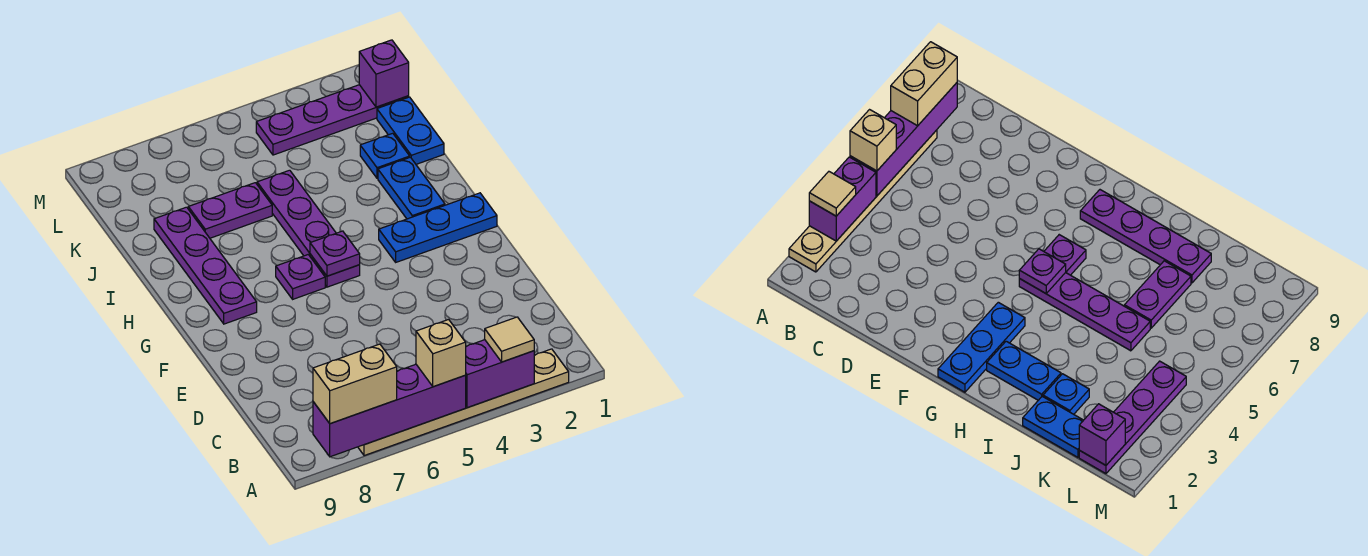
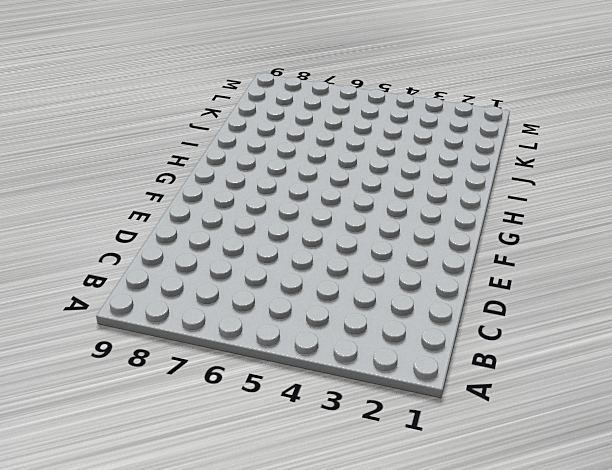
none -> tan plate A2:A7 level 1
none -> blue plate G1:G3 level 1
none -> purple plate G5:J5 level 1

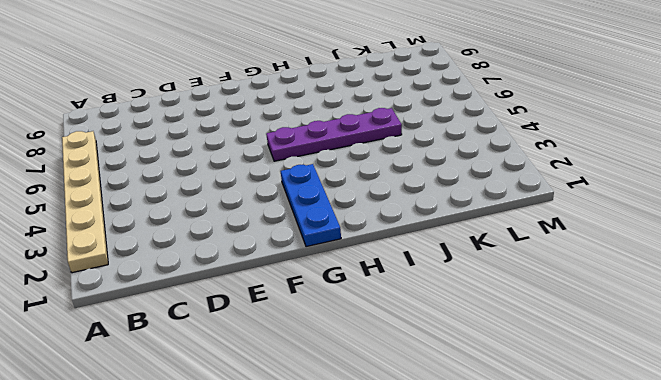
none -> purple plate G6 level 1
none -> purple plate G8:J8 level 1
none -> blue plate H2:I2 level 1

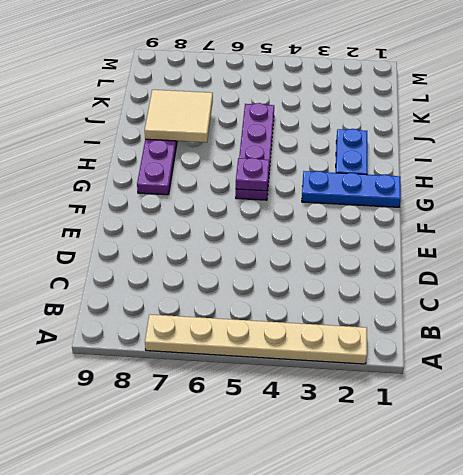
tan tile I7:J8 level 2 -> none
none -> purple plate G6 level 1
none -> blue plate J1:K1 level 1
none -> blue plate J2 level 1

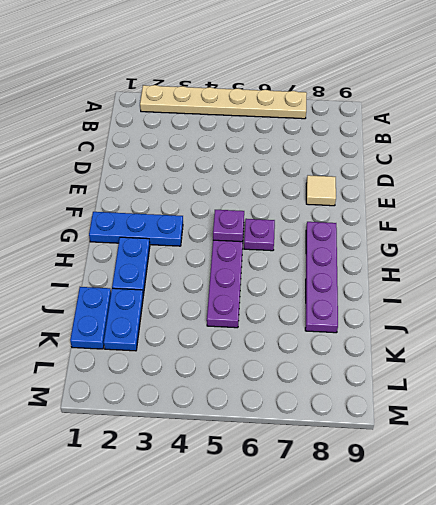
tan tile E8 level 1 -> tan tile A3 level 3
blue plate J2:K2 level 1 -> blue plate J2 level 1
none -> purple plate J6:J7 level 1
none -> purple plate L1:L4 level 1
none -> purple brick A3:A4 level 2

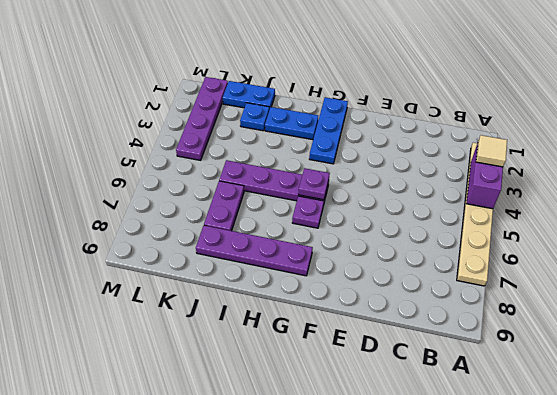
none -> purple brick A5:A8 level 2
none -> purple brick L1 level 2
none -> tan brick A5 level 3

